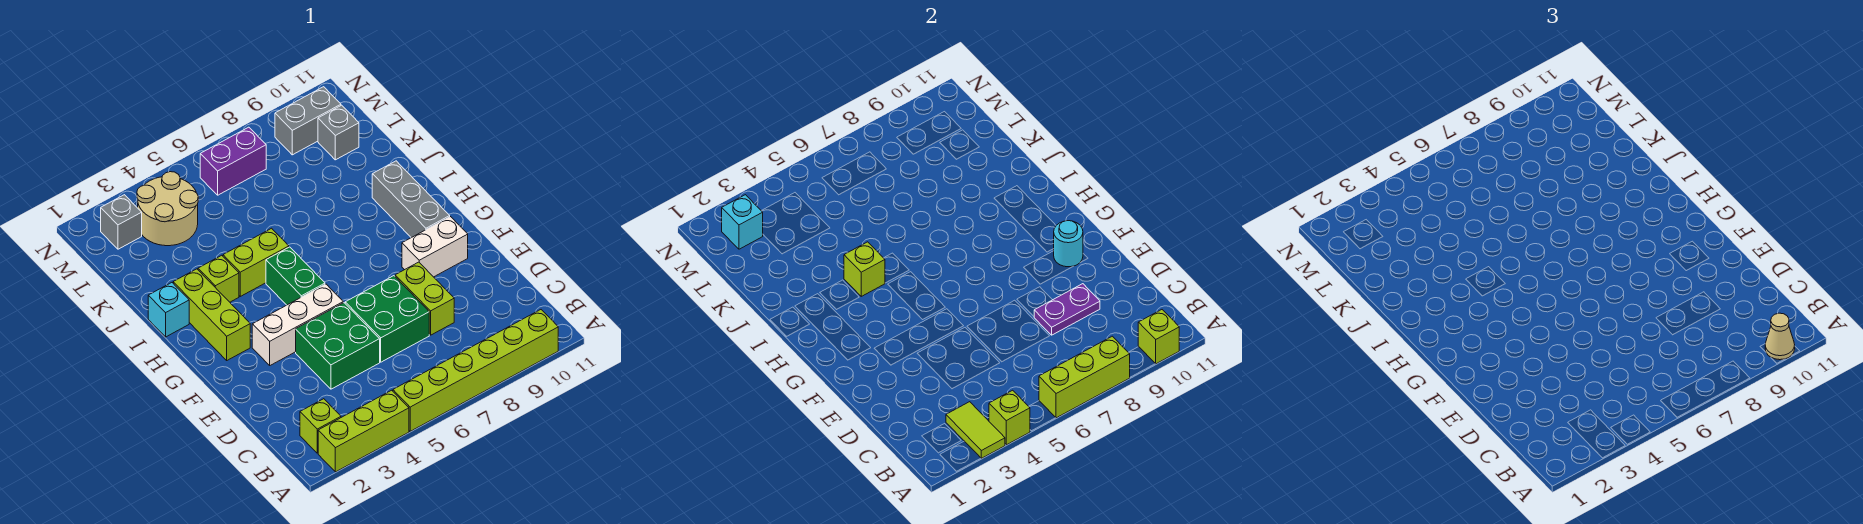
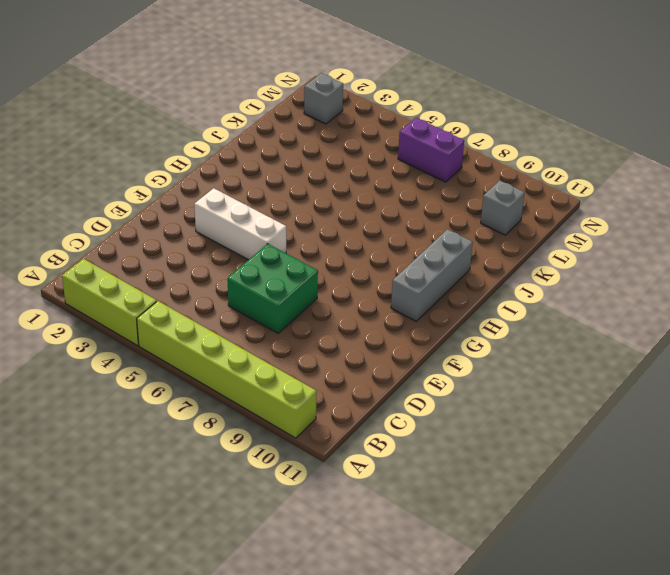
none -> lime brick B2 level 1
none -> green brick D4:E5 level 1
none -> lime brick D8:E8 level 1

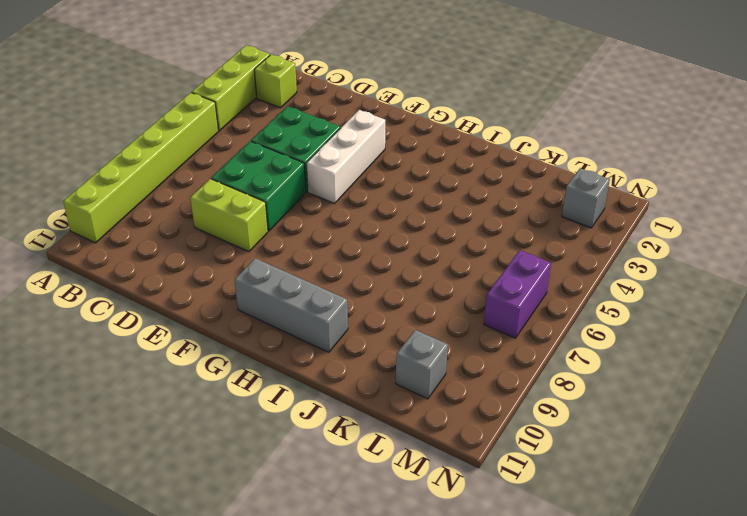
none -> white brick F9:F10 level 1
none -> lime brick G2:I2 level 1
none -> green brick G5:H5 level 1

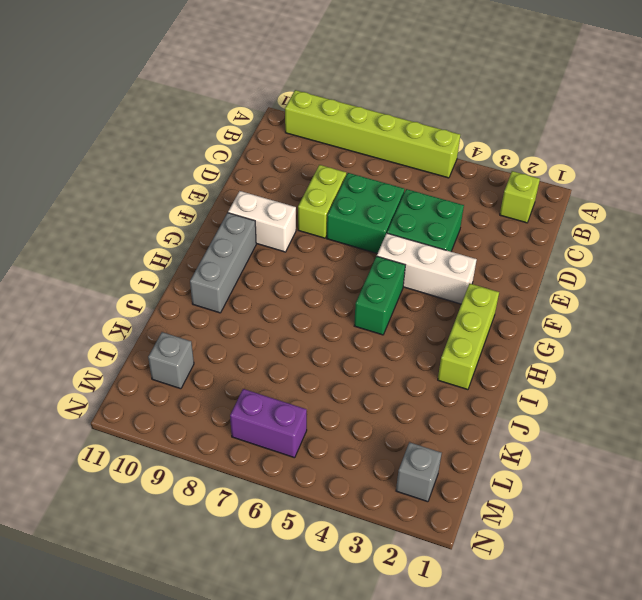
none -> lime brick A2:A4 level 1
none -> cyan brick I1 level 1
none -> lime brick I3 level 1

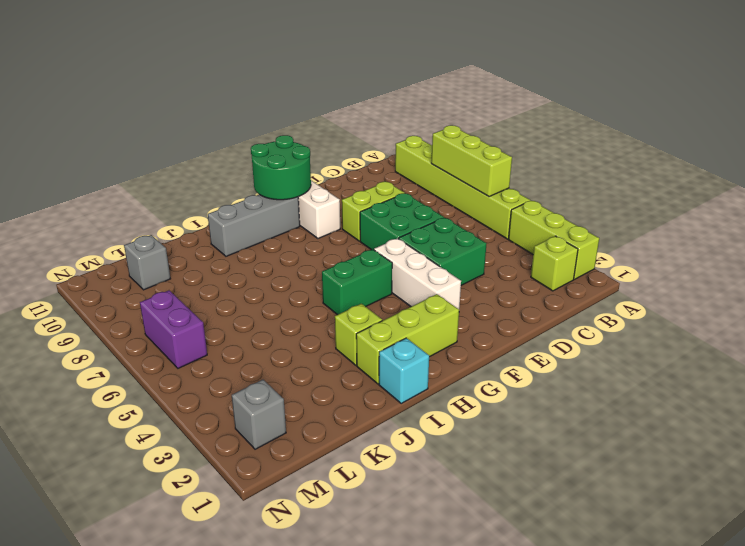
green round brick F10:G11 level 2 -> cyan round brick F10 level 2
none -> lime brick I4:I5 level 1
none -> tan round brick L3:M4 level 1
none -> grey brick M9:M10 level 1

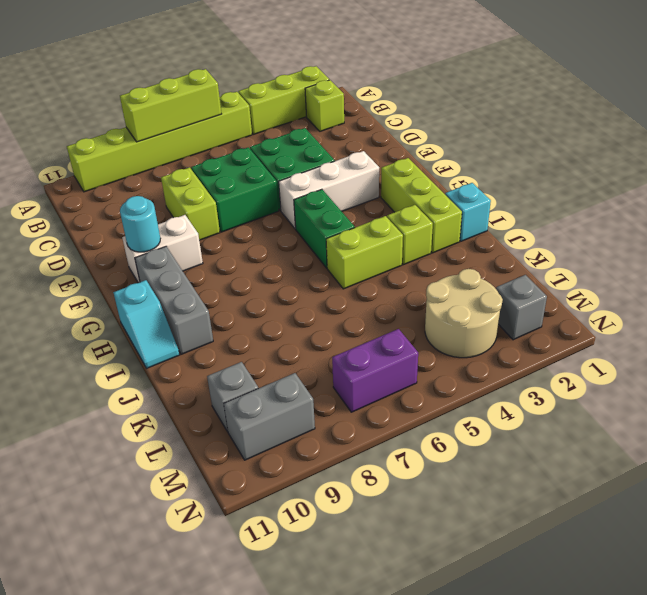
cyan slope H11:I11 level 1 top H -> none
none -> lime tile A3:B3 level 2
none -> lime brick A4 level 2
none -> lime brick A10 level 2

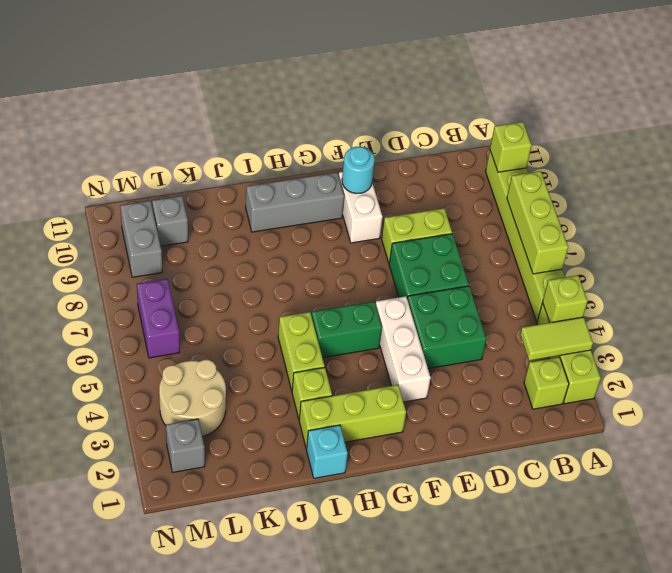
none -> purple plate D8:D9 level 2
none -> lime brick I4 level 2
none -> cyan brick M2 level 2

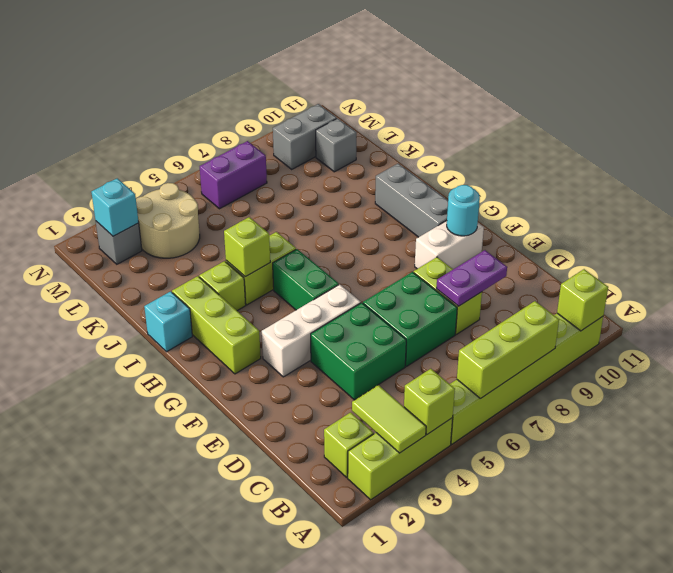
none -> tan cone A10 level 3

